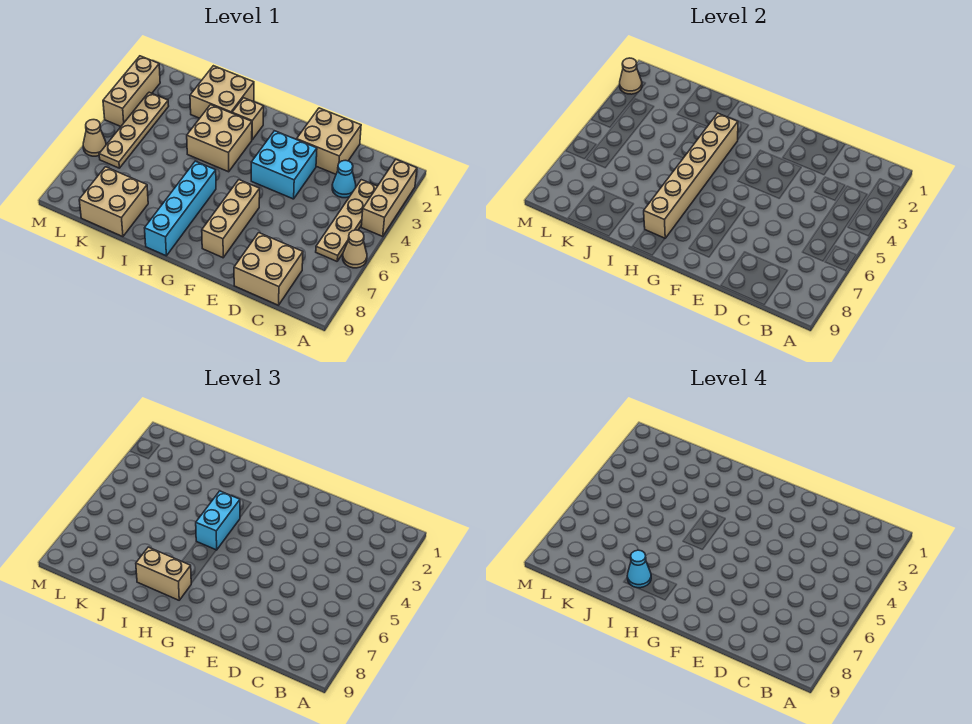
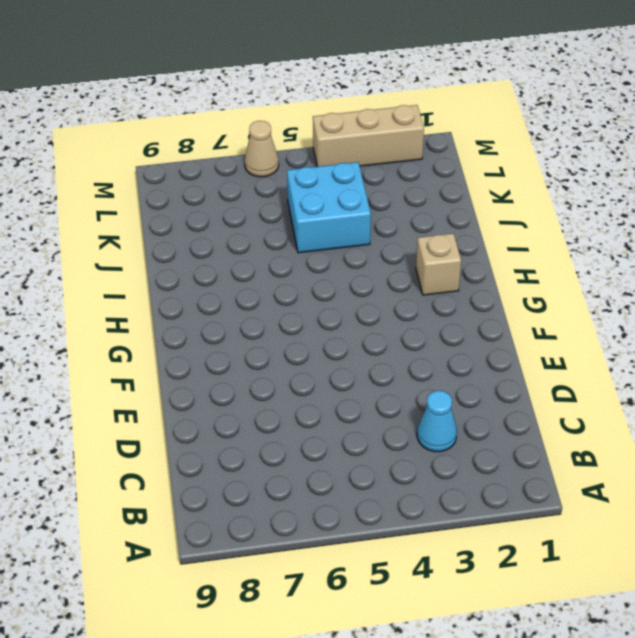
cyan brick J4:K5 level 1 -> cyan brick E3:F4 level 1
none -> tan brick A2:A4 level 1
none -> tan cone A6 level 1
none -> tan plate B3:B6 level 1

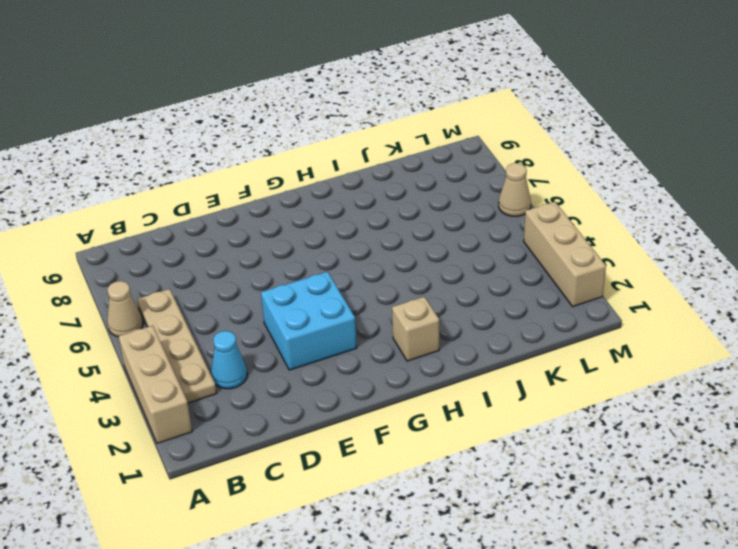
none -> tan brick C8:D9 level 1
none -> tan brick D1:E2 level 1
none -> tan brick F6:F8 level 1

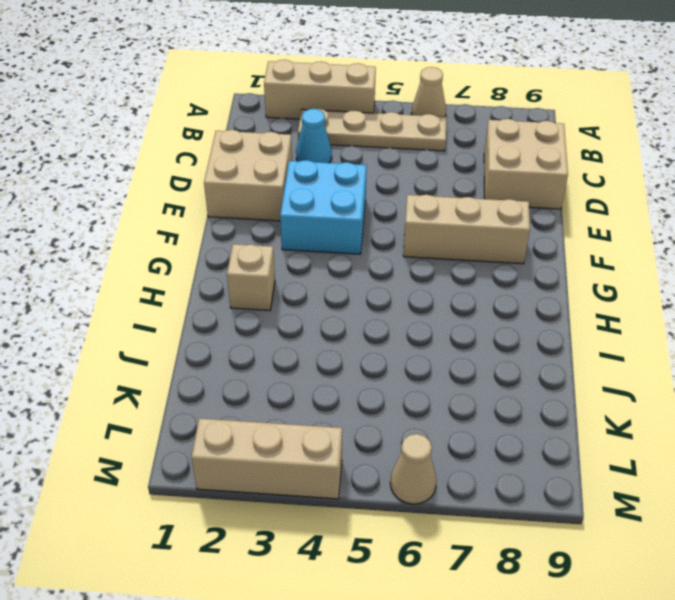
none -> tan brick H3:I4 level 1
none -> cyan brick H6:H9 level 1
none -> tan brick I1:J2 level 1

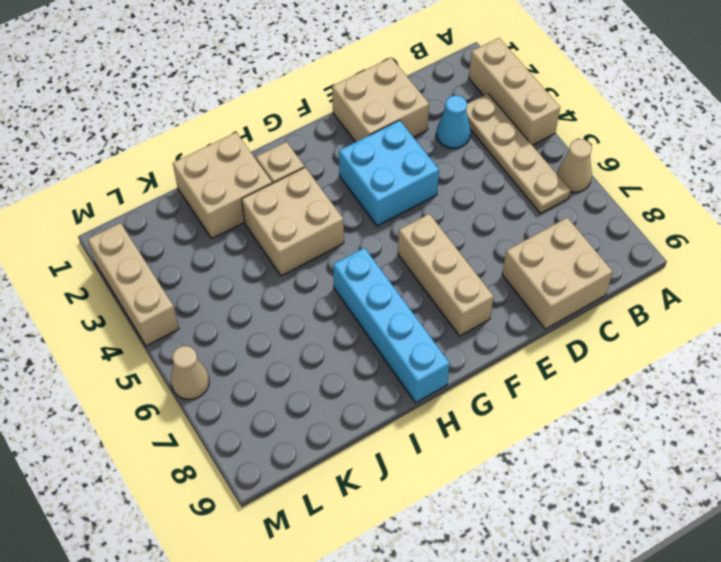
none -> tan brick J8:K9 level 1
none -> tan plate L3:L6 level 1
none -> tan brick H3:H8 level 2

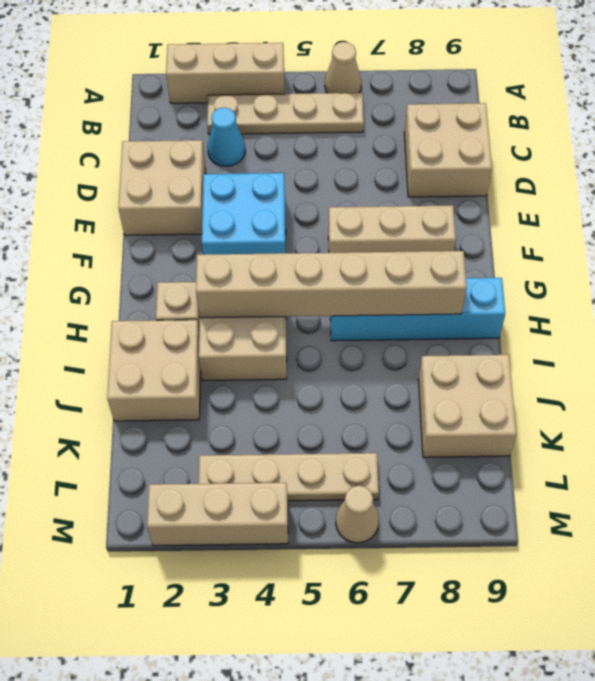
none -> tan cone M2 level 2
none -> cyan brick H4:H5 level 3
none -> tan brick H8:I8 level 3

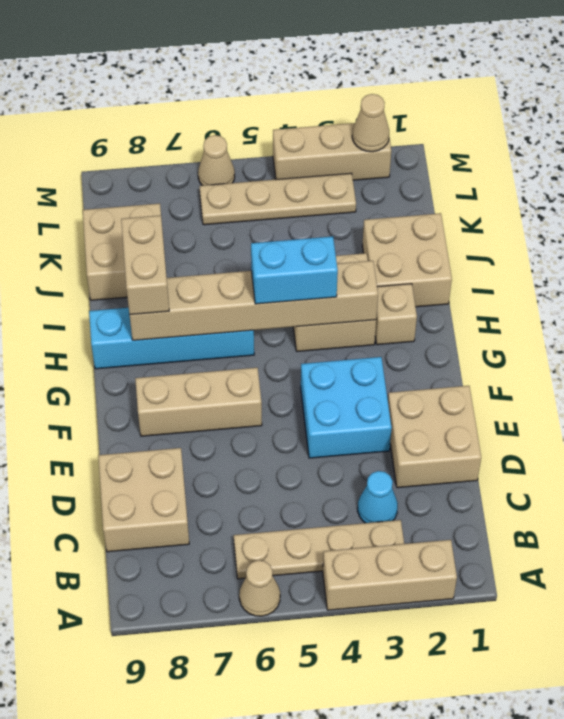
none -> cyan cone I8 level 4

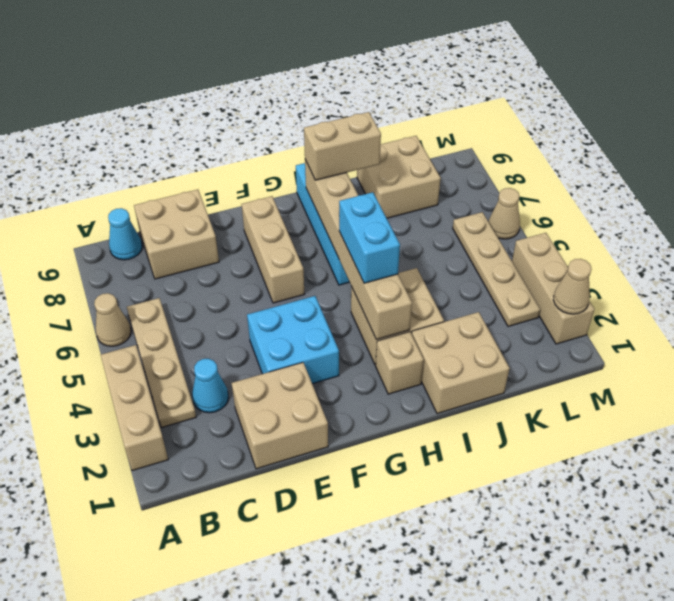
cyan cone B9 level 1 -> cyan cone I8 level 4

